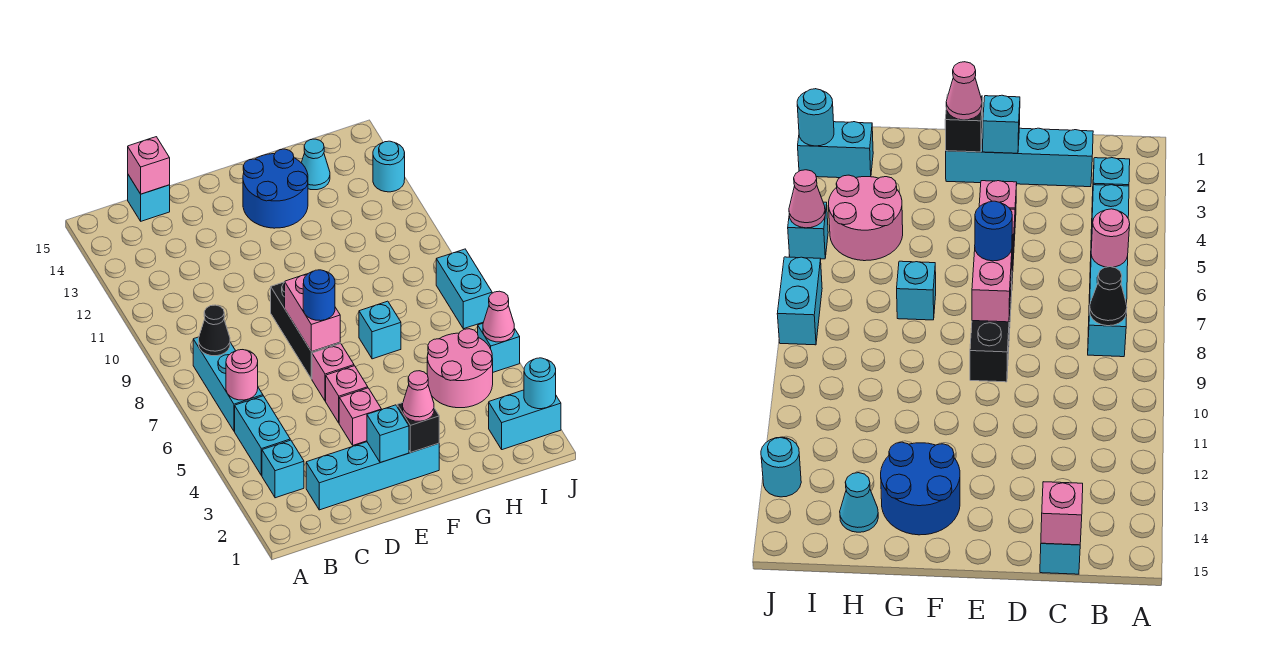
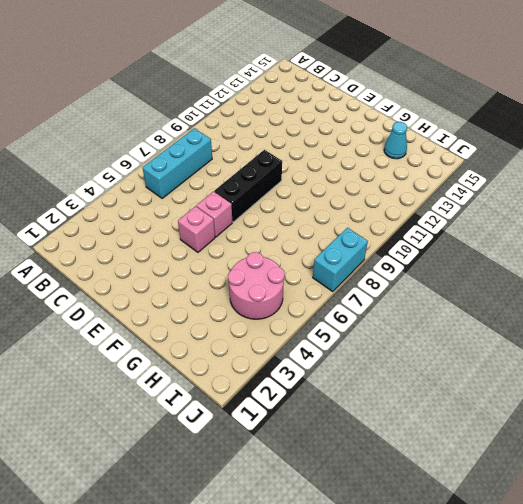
none -> cyan brick B3 level 1
none -> cyan brick B4:B5 level 1
none -> cyan brick C2:F2 level 1

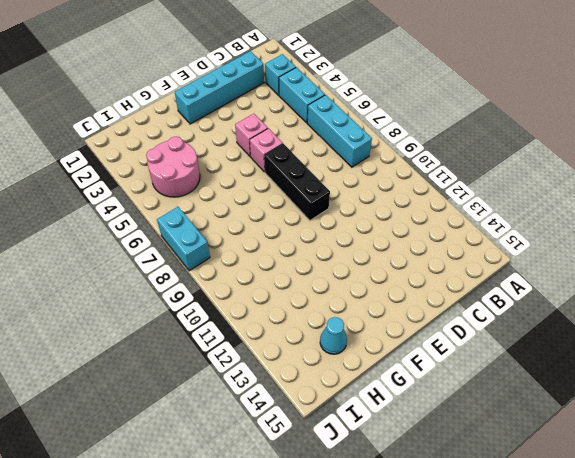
none -> cyan brick C15 level 1
none -> pink brick E4 level 1
none -> blue round brick F13:G14 level 1

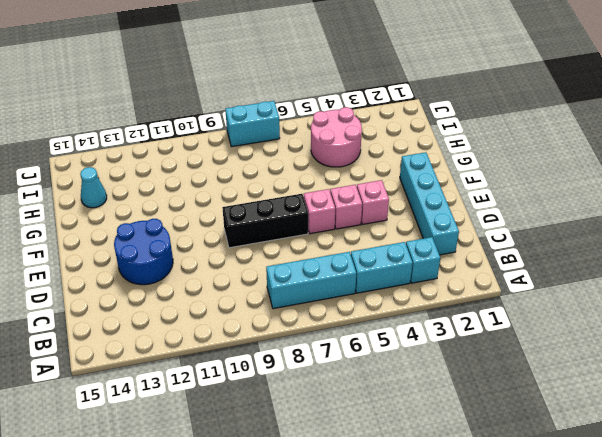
blue round brick D12:E13 level 1 -> blue round brick F13:G14 level 1
none -> cyan brick C15 level 1
none -> cyan brick G7 level 1
none -> cyan brick I2:J2 level 1

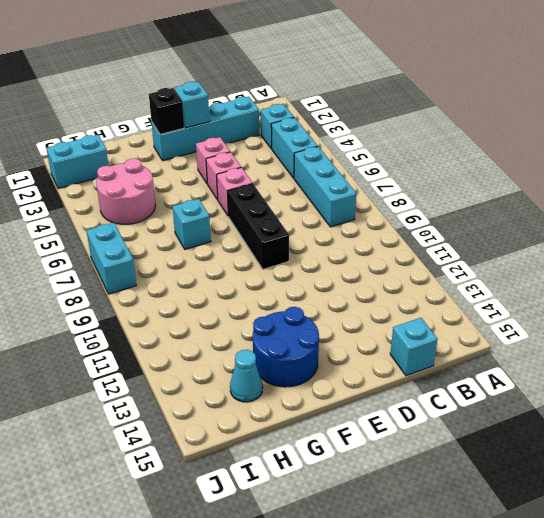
none -> cyan brick J5 level 1
none -> cyan round brick J13 level 1
none -> pink round brick B6 level 2

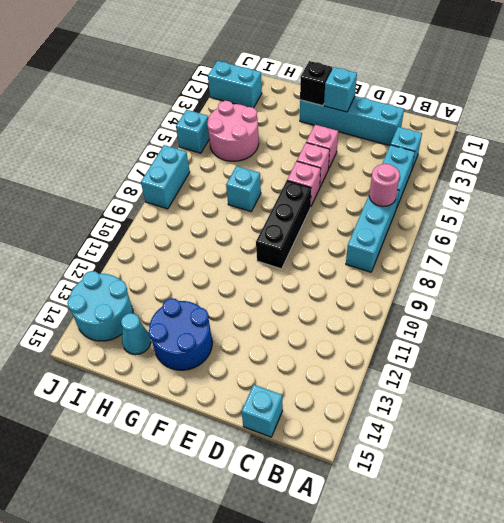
cyan round brick I13:J14 level 1 -> cyan round brick J13 level 1
none -> black cone B8 level 2
none -> pink brick C15 level 2
none -> pink brick E7:E8 level 2

